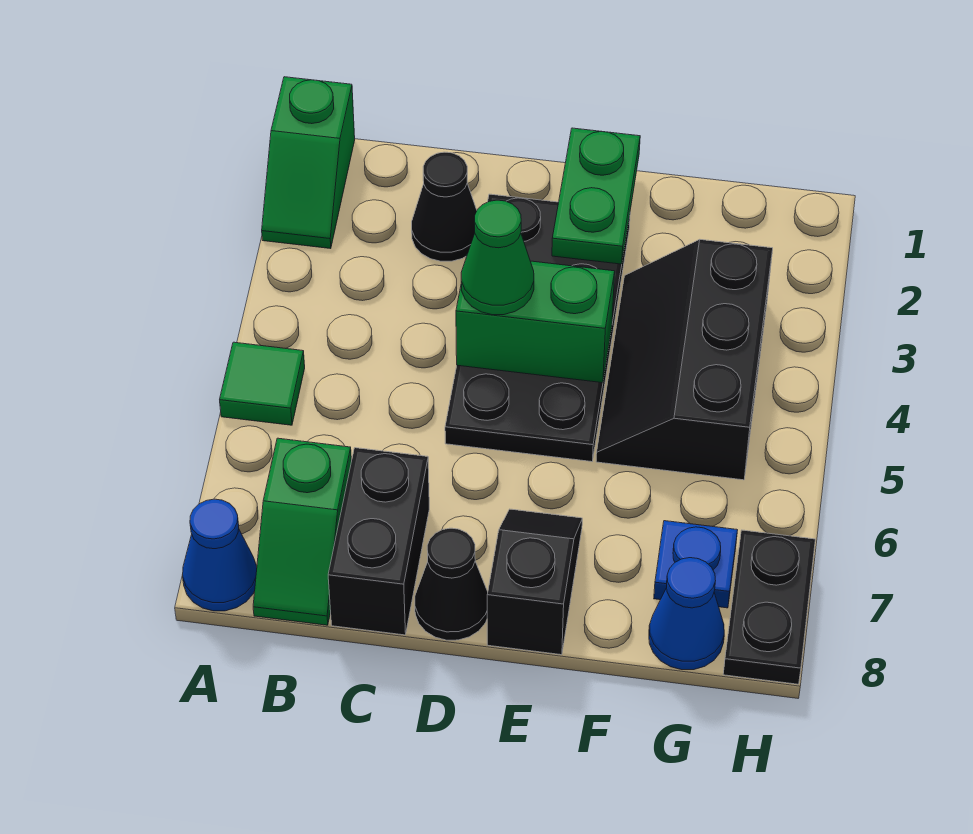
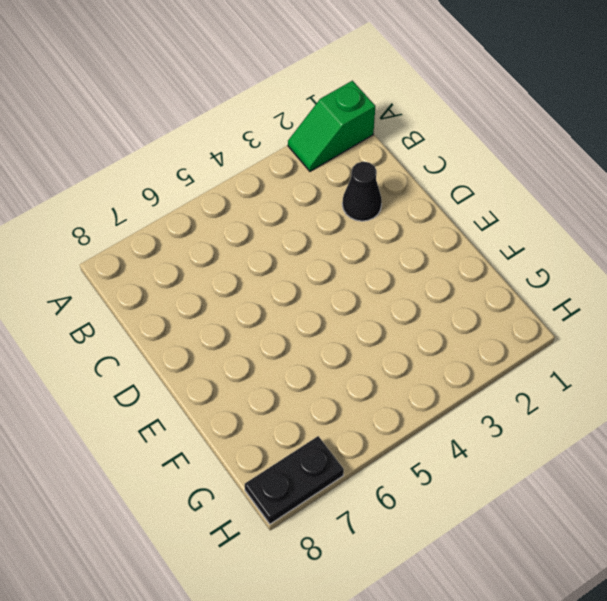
none -> green tile A5 level 1
none -> blue cone A8 level 1
none -> green slope B7:B8 level 1 top 7

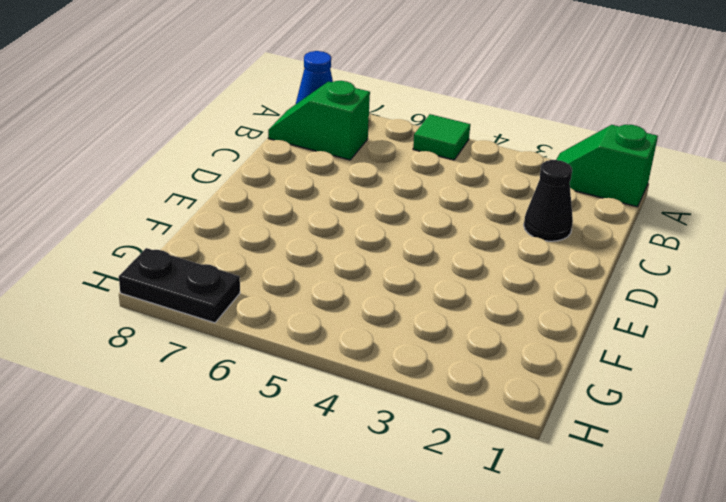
none -> black brick C7:C8 level 1
none -> black plate D2:E5 level 1
none -> black cone D8 level 1

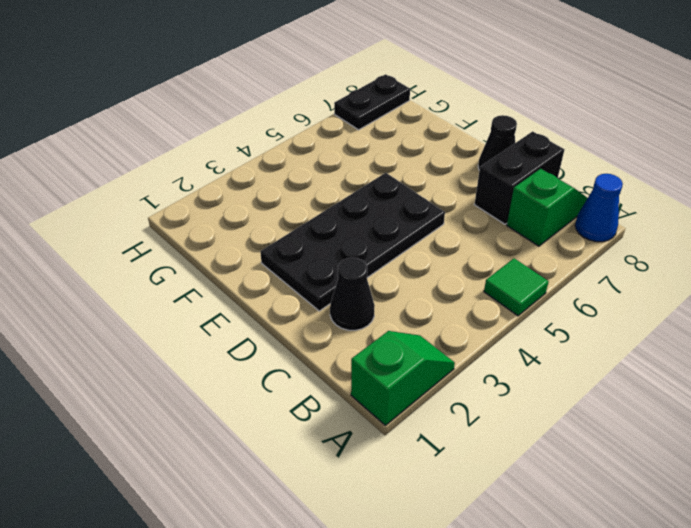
none -> black slope E7:E8 level 1 top 8
none -> black slope F3:G5 level 1 top G
none -> blue plate G7 level 1

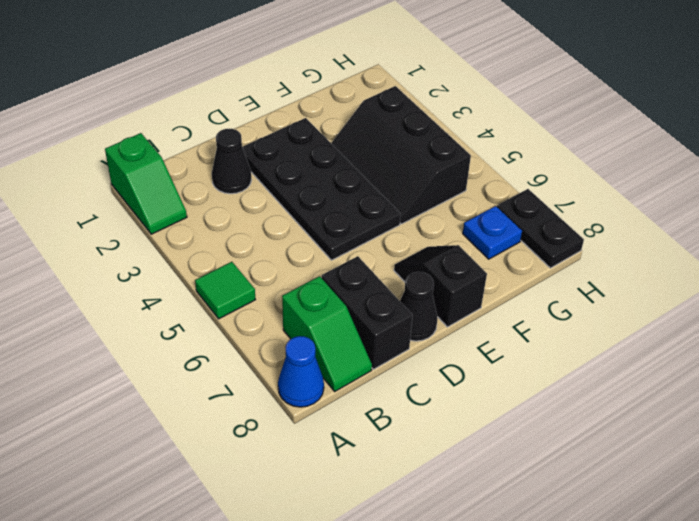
none -> blue cone G8 level 1
none -> green brick D4:E4 level 2
none -> green plate E1:E2 level 2

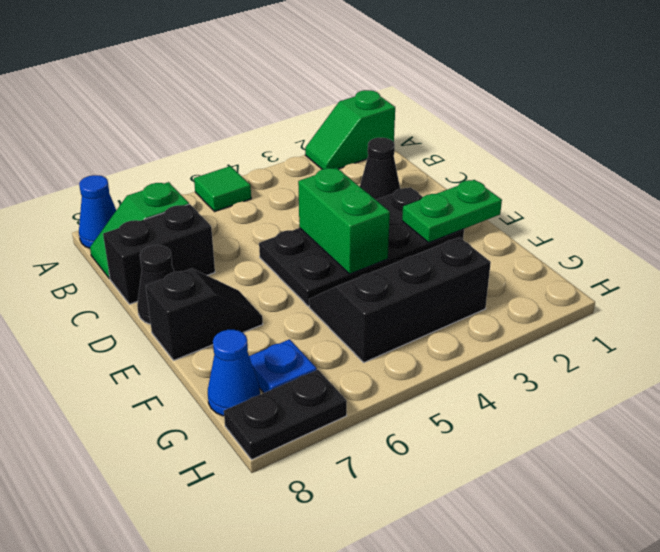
none -> green cone D4 level 3

